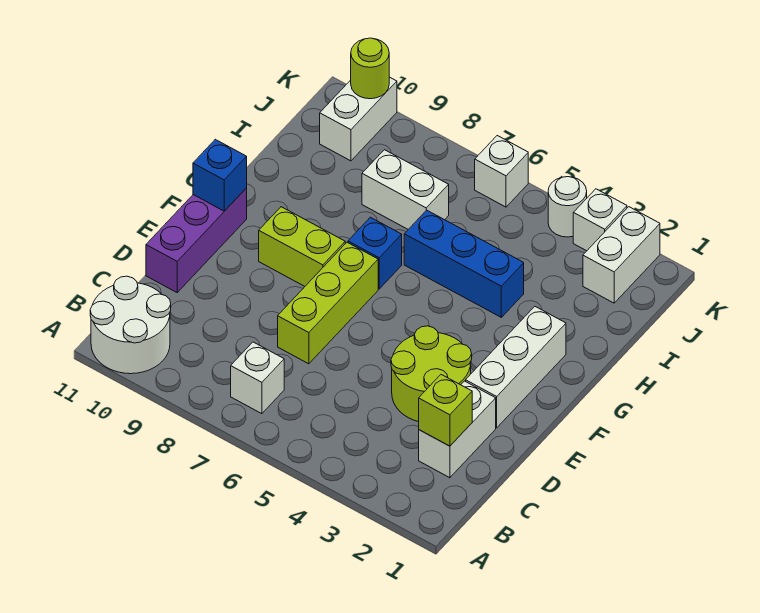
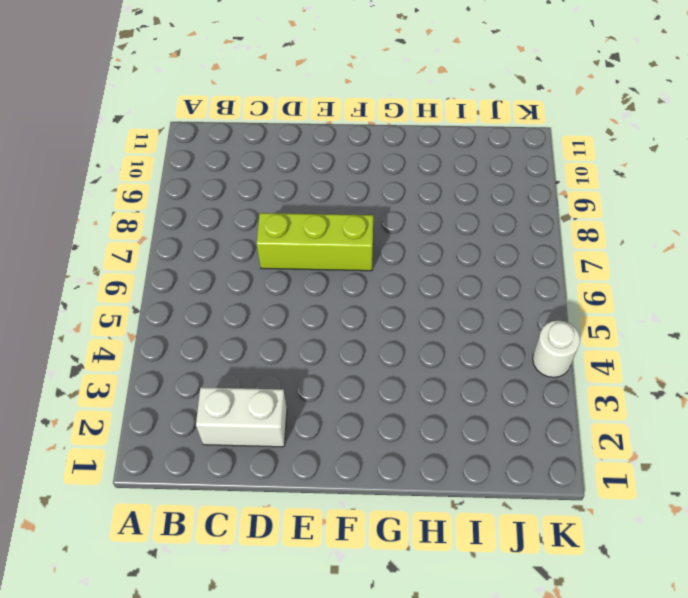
none -> white round brick A10:B11 level 1
none -> white brick B7 level 1
none -> lime round brick D3:E4 level 1

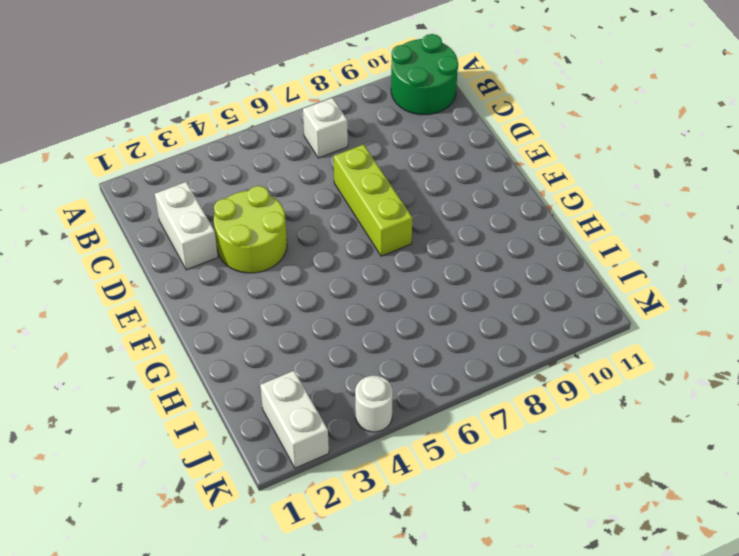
green round brick A10:B11 level 1 -> white round brick A10:B11 level 1
none -> purple brick D11:F11 level 1
none -> white brick E2:G2 level 1
none -> lime brick F8:F9 level 1

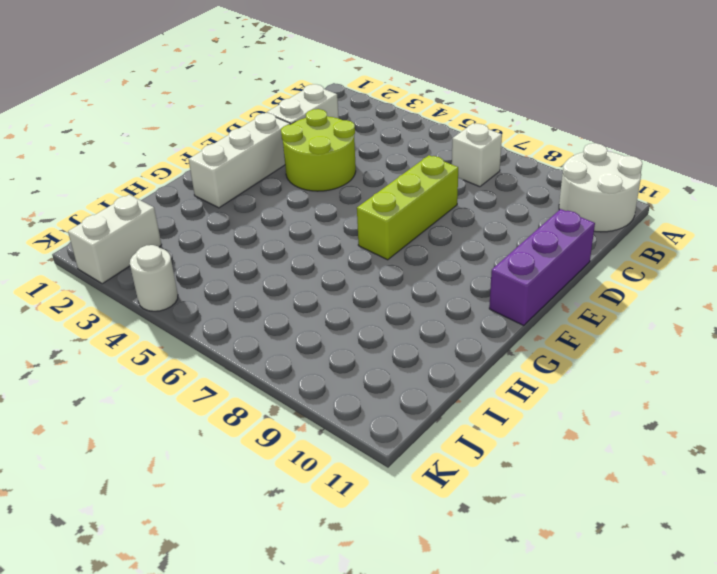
none -> lime brick F8:F9 level 1
none -> blue brick G7 level 1
none -> blue brick H4:H6 level 1

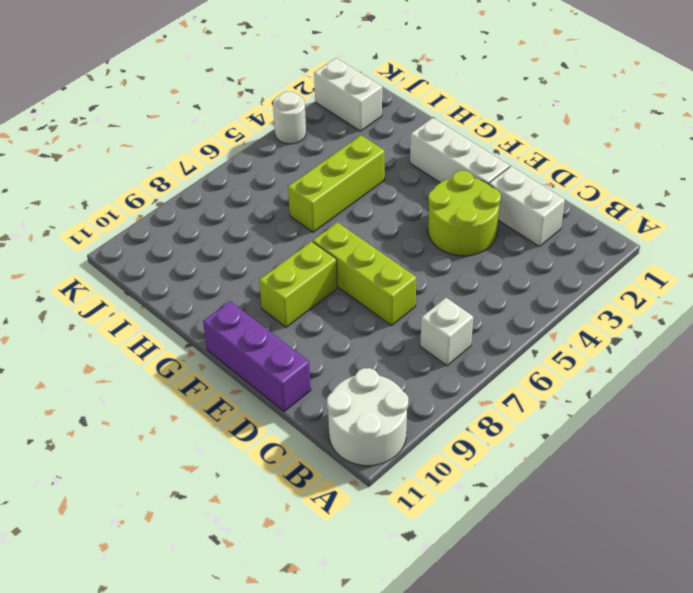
lime brick H4:H6 level 1 -> blue brick H4:H6 level 1
none -> blue brick G7 level 1
none -> white brick I7:I8 level 1
none -> white brick J10:K10 level 1

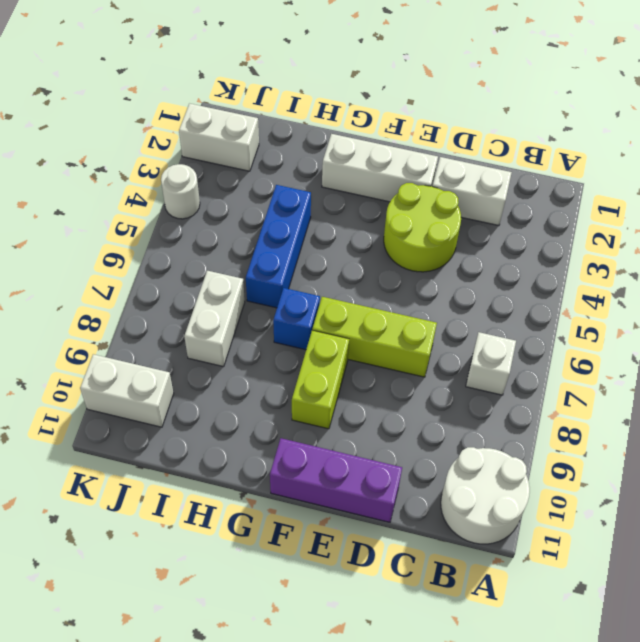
none -> white brick K3 level 1
none -> white brick K6 level 1
none -> lime brick C2 level 2

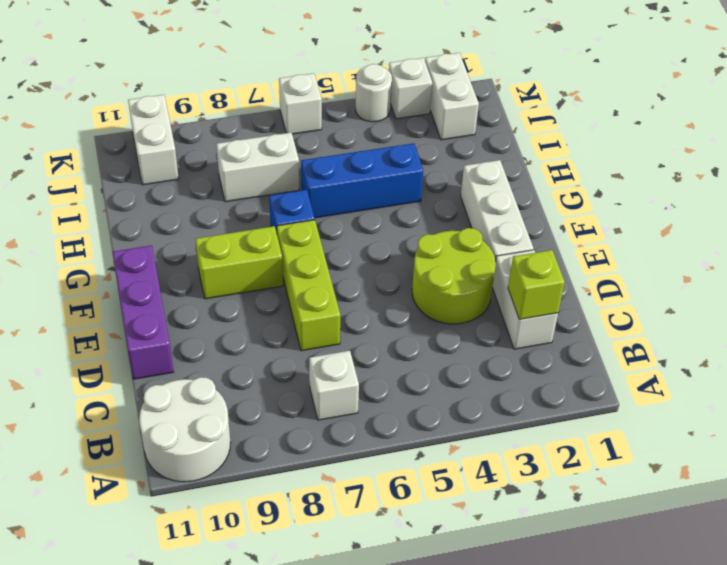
none -> blue brick F11 level 2
none -> lime round brick K10 level 2

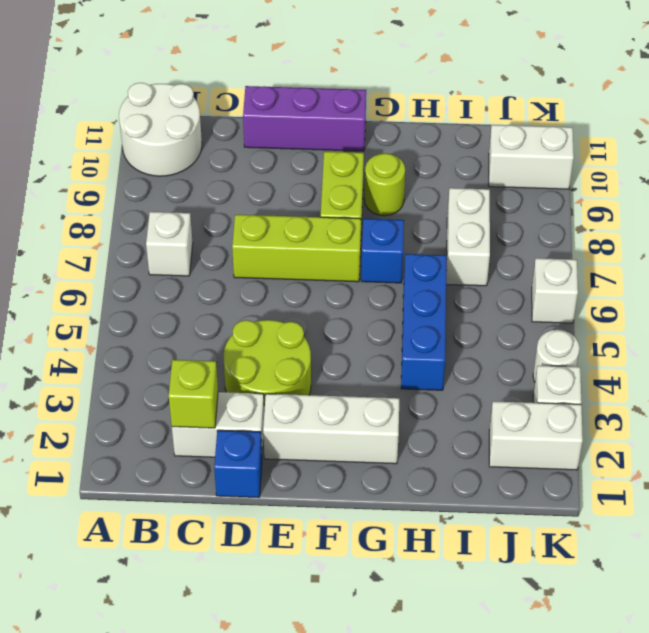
blue brick D1 level 1 -> blue brick F11 level 2
lime round brick G9 level 1 -> lime round brick K10 level 2

